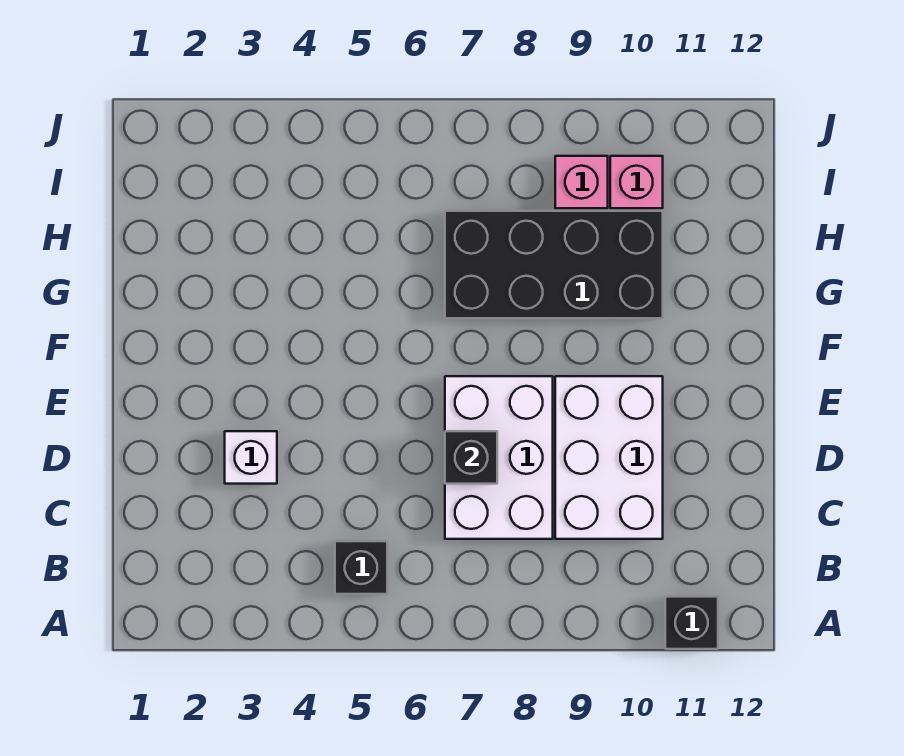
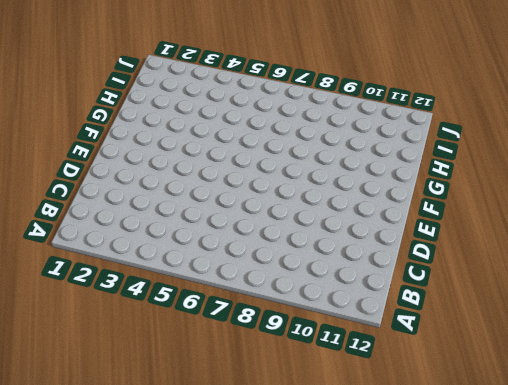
none -> black brick A11 level 1
none -> black brick B5 level 1

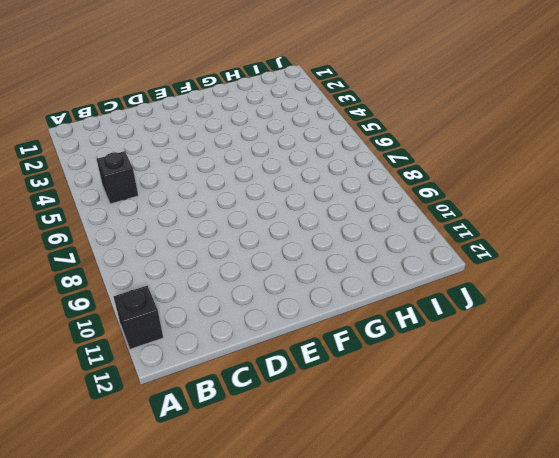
none -> white brick C7:E8 level 1
none -> white brick C9:E10 level 1

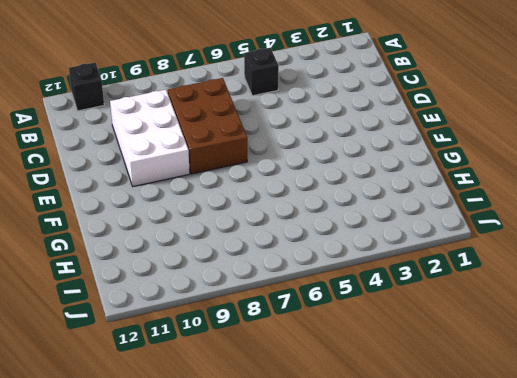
brown brick C7:E8 level 1 -> white brick C7:E8 level 1
none -> white brick D3 level 1
none -> black brick G7:H10 level 1

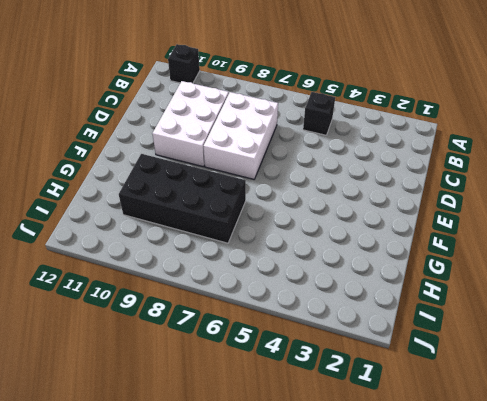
none -> white brick D3 level 1
none -> pink brick I9 level 1

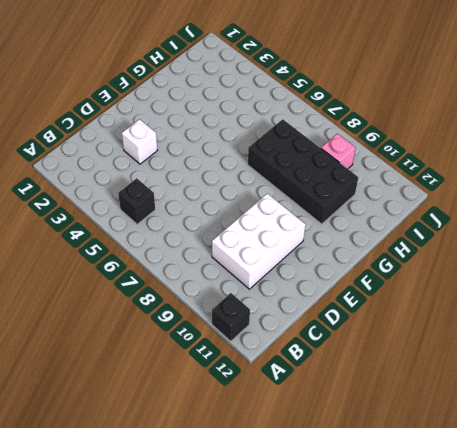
none -> white brick C7:E8 level 1
none -> pink brick I10 level 1

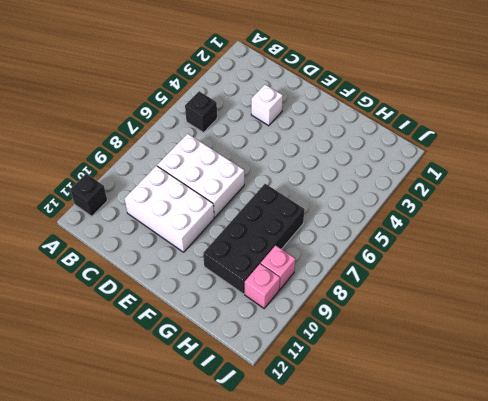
none -> black brick D7 level 2

